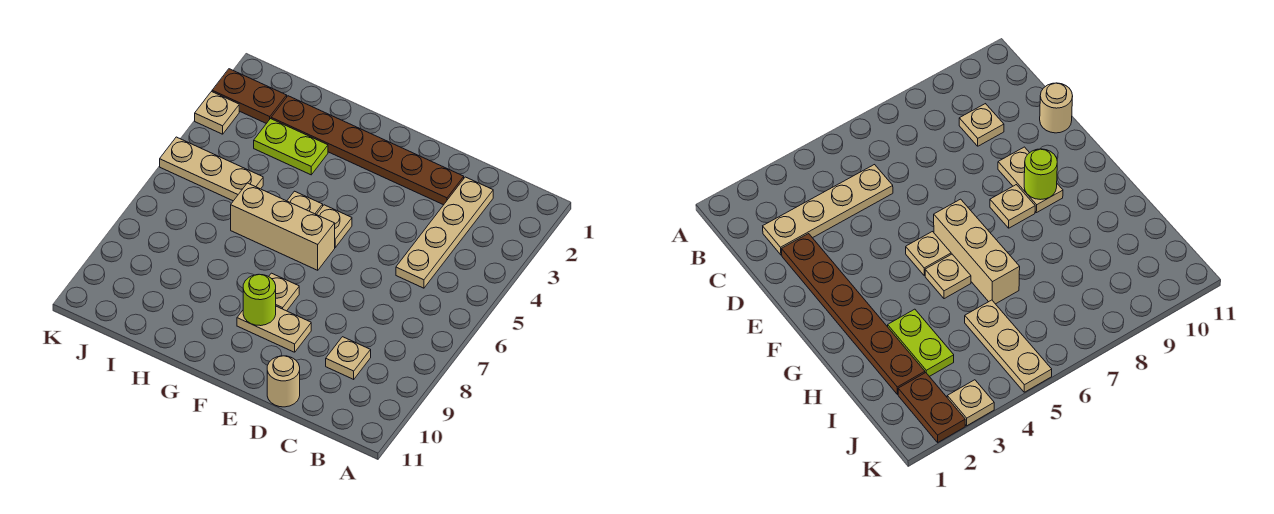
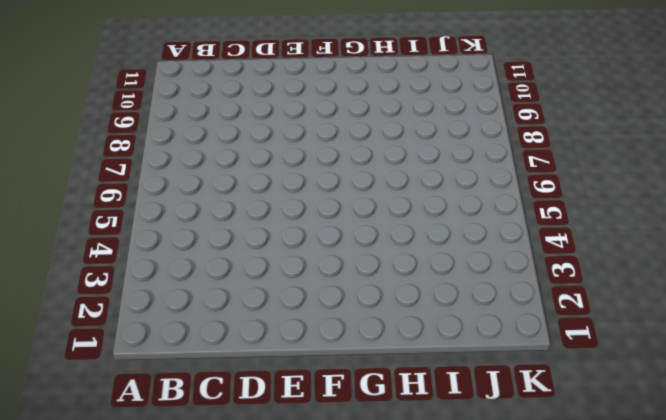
none -> tan plate C2:C5 level 1
none -> tan plate C9 level 1
none -> brown plate D2:I2 level 1

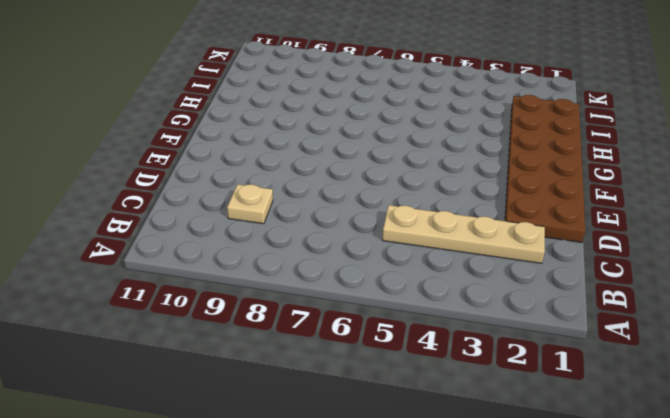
brown plate D1:I2 level 1 -> brown plate D2:I2 level 1
none -> tan round brick D11 level 1
none -> tan plate E9:F9 level 1
none -> tan plate F5 level 1

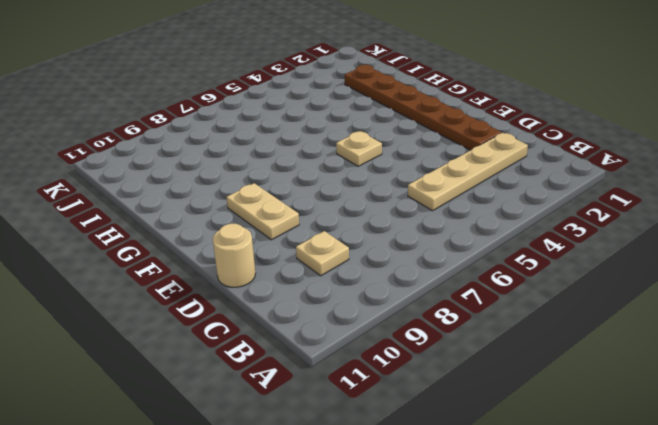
none -> tan brick F6:H6 level 1
none -> tan plate F8 level 1
none -> tan plate G5 level 1

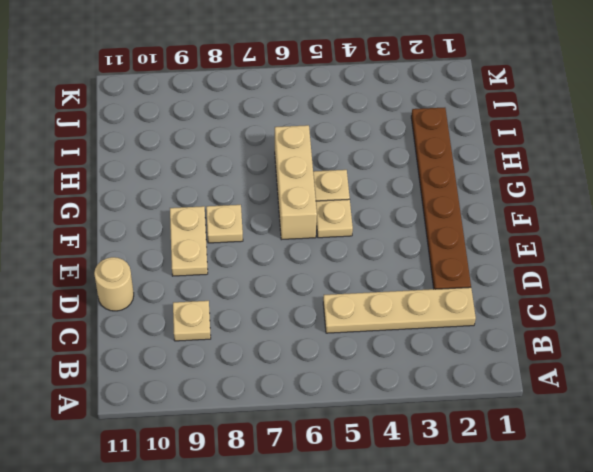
none -> lime plate H3:I3 level 1
none -> tan plate I5:K5 level 1
none -> brown plate J2:K2 level 1

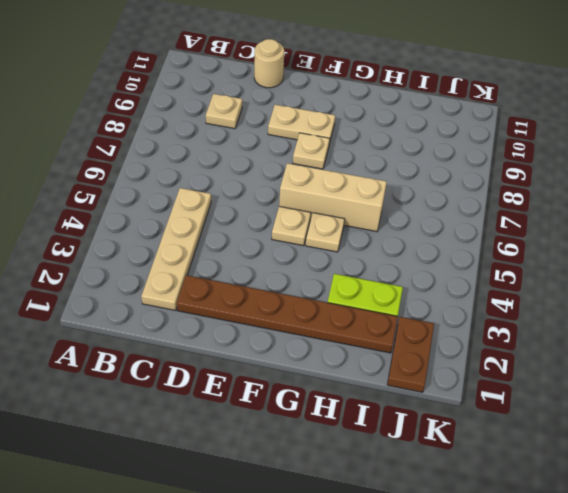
brown plate J1:J2 level 1 -> brown plate J2:K2 level 1
none -> tan plate I5:K5 level 1
none -> tan plate K3 level 1
none -> lime round brick F9 level 2

